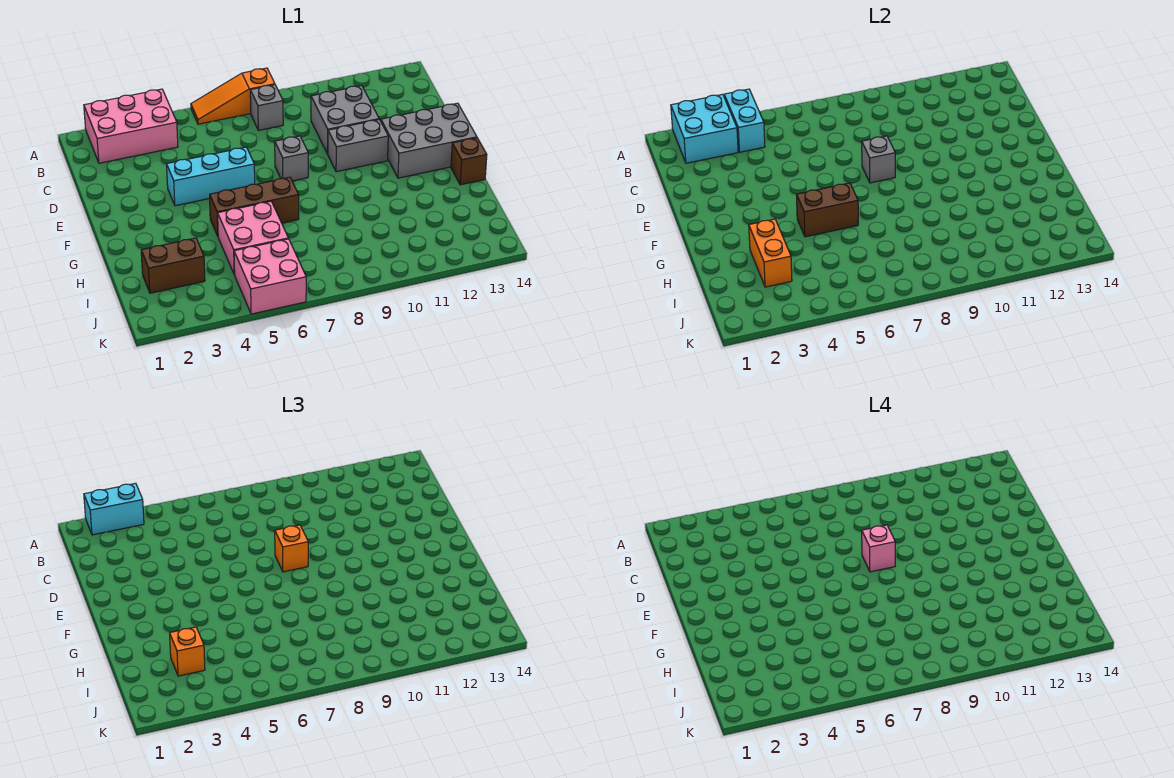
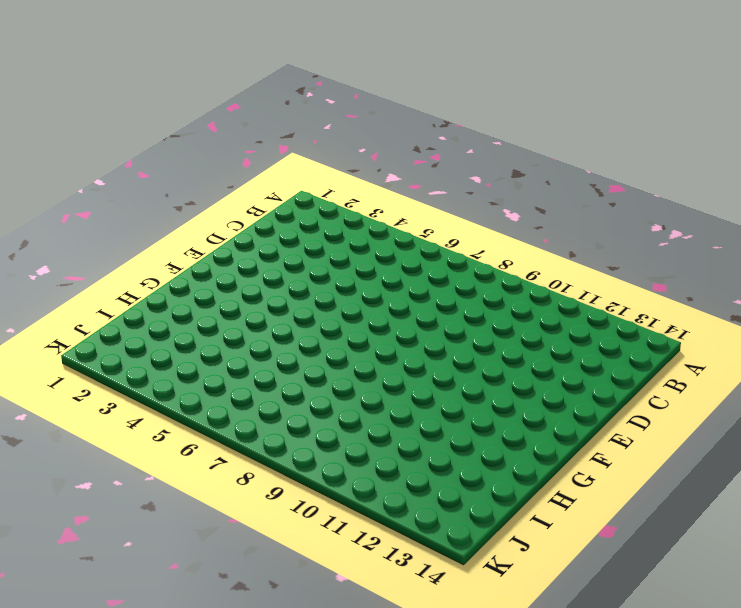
none -> pink brick A2:B4 level 1
none -> orange slope A6:A8 level 1 top 8
none -> grey brick B8 level 1

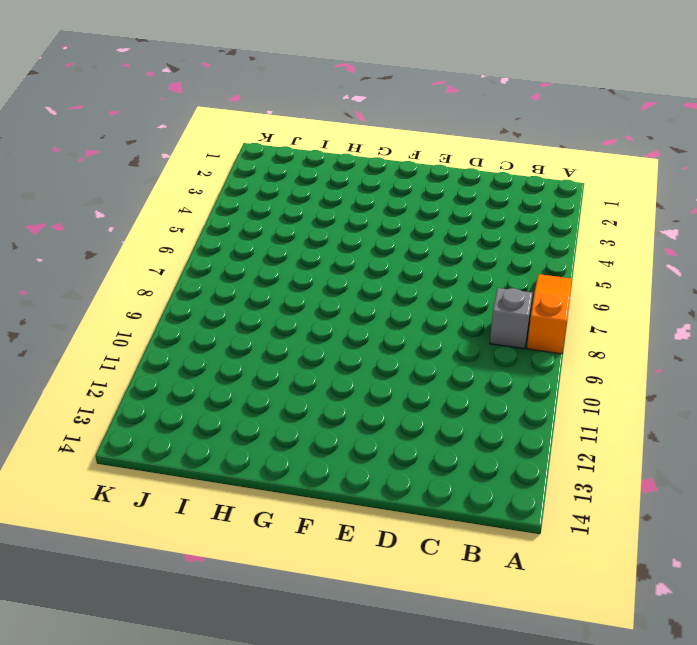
none -> pink brick A2:B4 level 1
none -> grey brick C10:D11 level 1
none -> cyan brick E4:E6 level 1

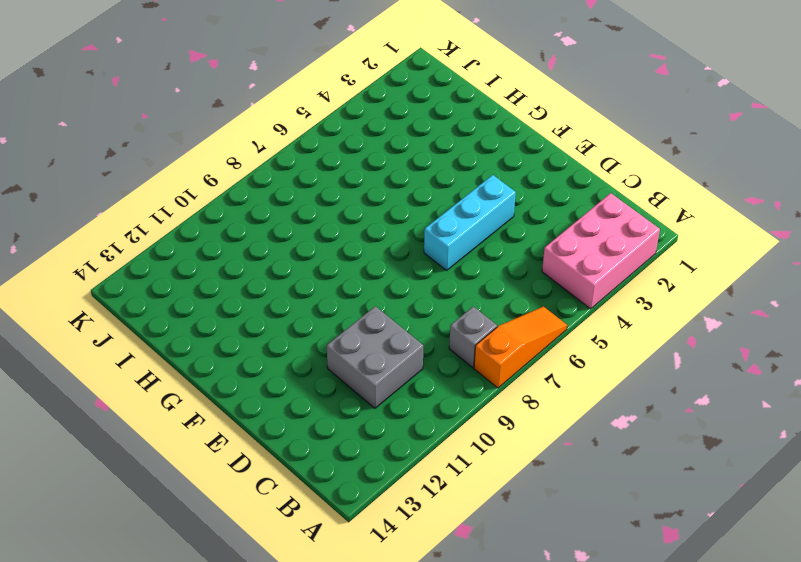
none -> grey brick E8 level 1
none -> grey brick E10:E11 level 1
none -> grey brick E12:F14 level 1

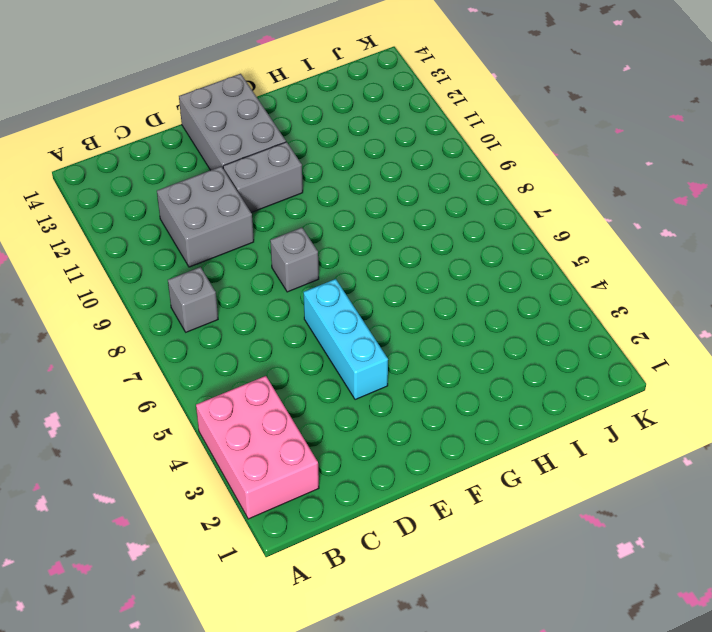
grey brick E11:F11 level 1 -> grey brick E10:E11 level 1
none -> orange slope A6:A8 level 1 top 8
none -> brown brick G5:G7 level 1
none -> brown brick G14 level 1

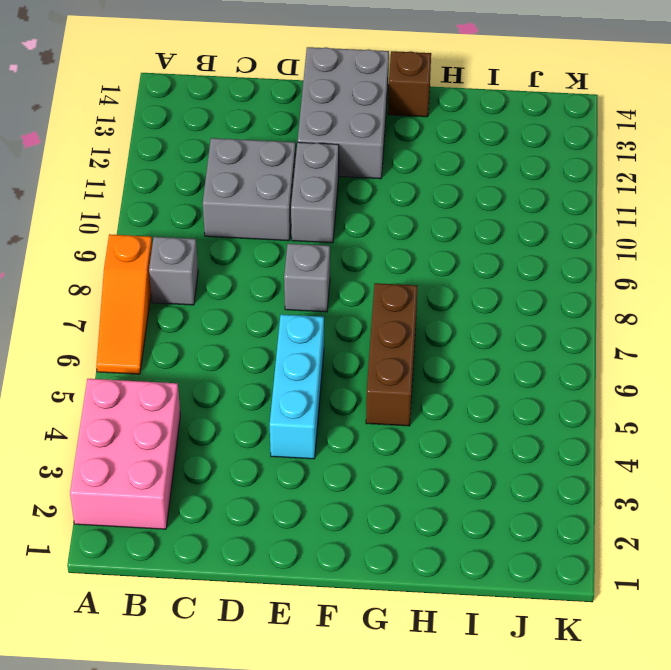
none -> pink brick H5:I6 level 1
none -> brown brick I2:I3 level 1
none -> pink brick J5:K6 level 1

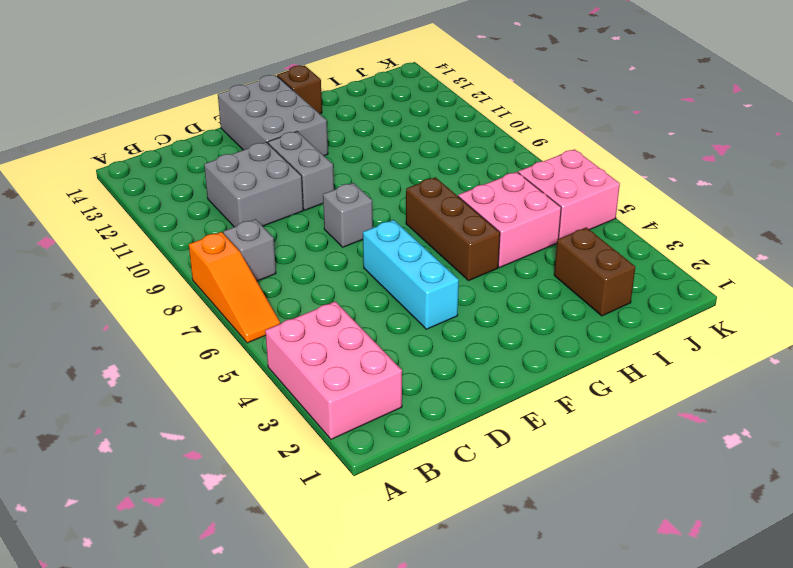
none -> cyan brick A2:B3 level 2
none -> cyan brick A4:B4 level 2
none -> grey brick E8 level 2

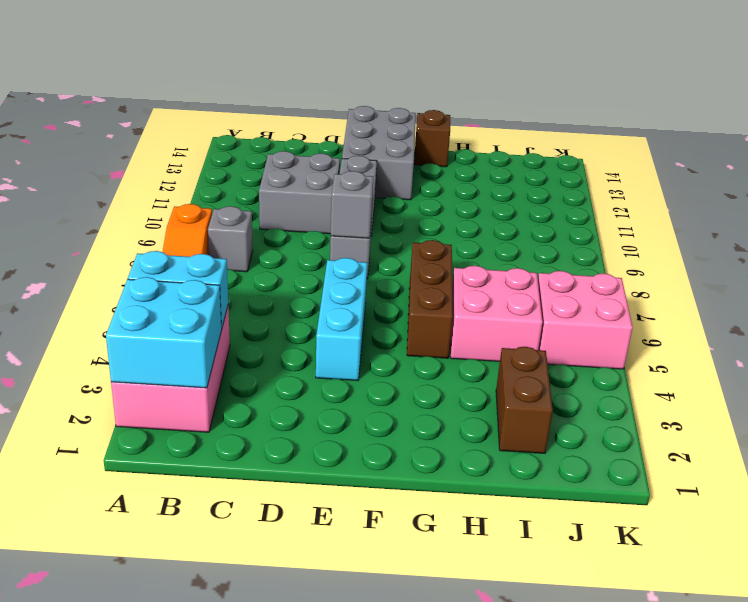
none -> brown brick G5:G6 level 2
none -> orange brick H3:I3 level 2
none -> cyan brick A2:A3 level 3

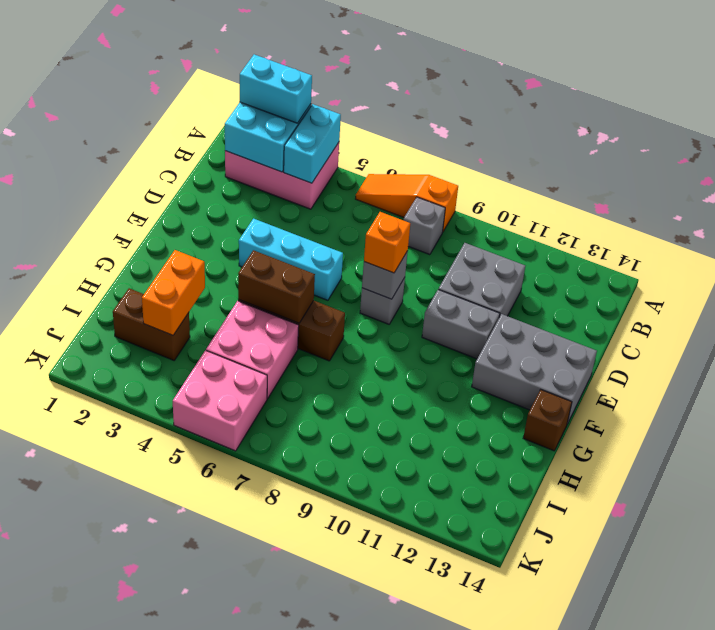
none -> orange brick I3 level 3
none -> pink brick E8 level 4

